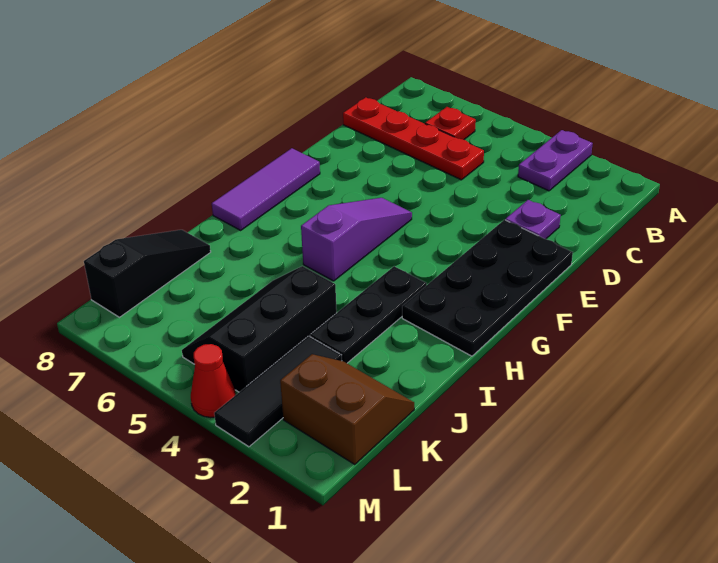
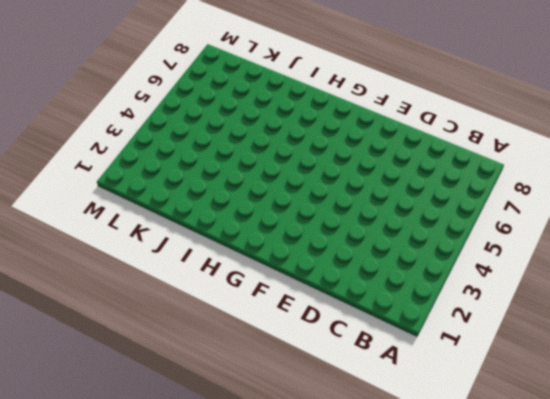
none -> purple plate A3:B3 level 1
none -> red plate B6 level 1
none -> red plate C5:C8 level 1

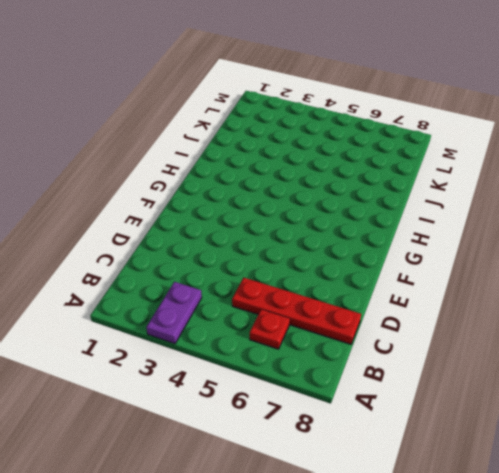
none -> purple plate D2 level 1
none -> black plate E1:H2 level 1
none -> purple slope F5:H5 level 1 top H

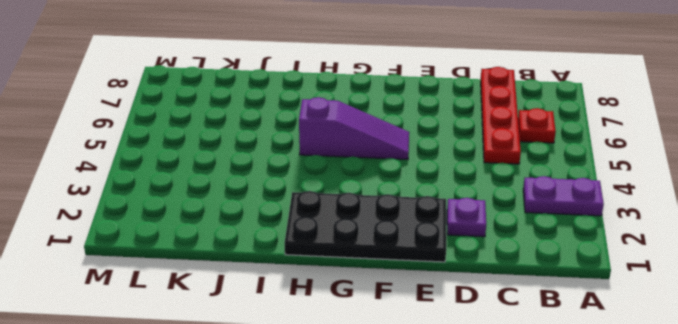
none -> purple tile F8:H8 level 1
none -> black plate H3:J3 level 1
none -> black slope J4:L5 level 1 top 4

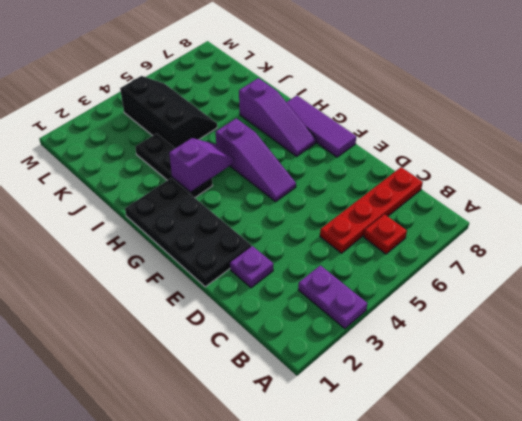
purple slope G7:I7 level 1 top I -> none
purple slope H3:H4 level 2 top 3 -> none
none -> black slope J8:L8 level 1 top L
none -> brown slope K1:L2 level 1 top L
none -> black tile K3:M3 level 1

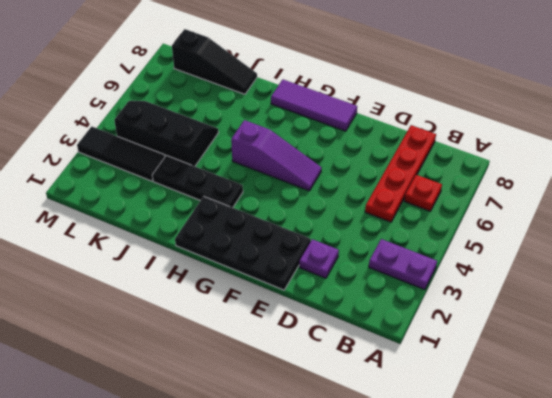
none -> brown slope K1:L2 level 1 top L
none -> red cone M4 level 1

